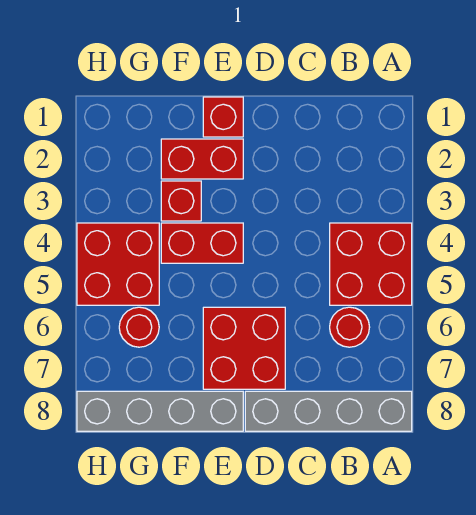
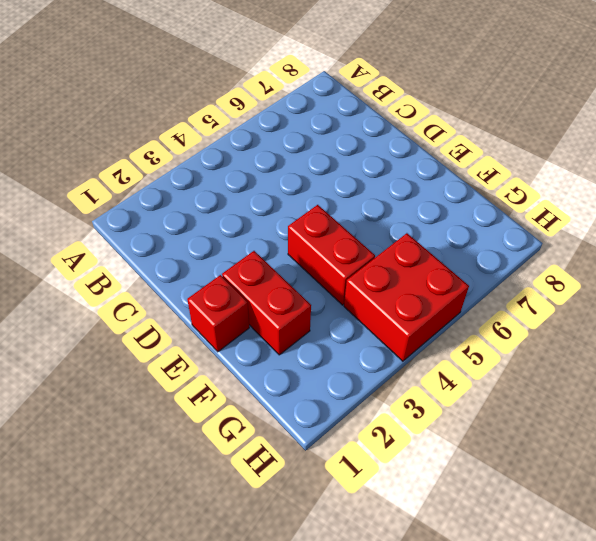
none -> red brick A4:B5 level 1
none -> grey brick A8:D8 level 1

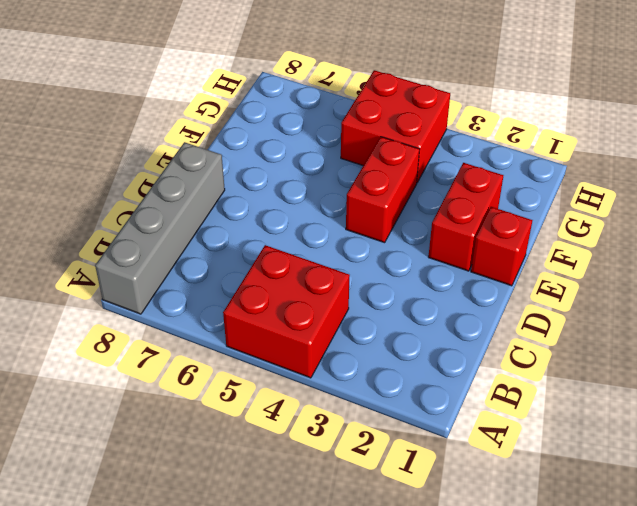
none -> red round brick B6 level 1
none -> red brick D6:E7 level 1

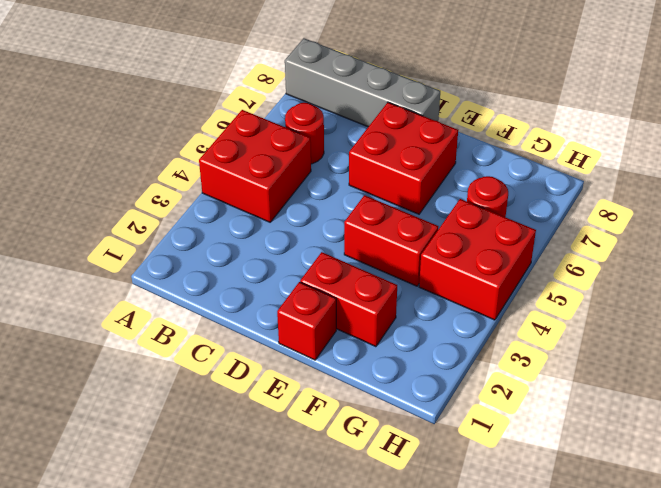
none -> grey brick E8:H8 level 1
none -> red brick F3 level 1

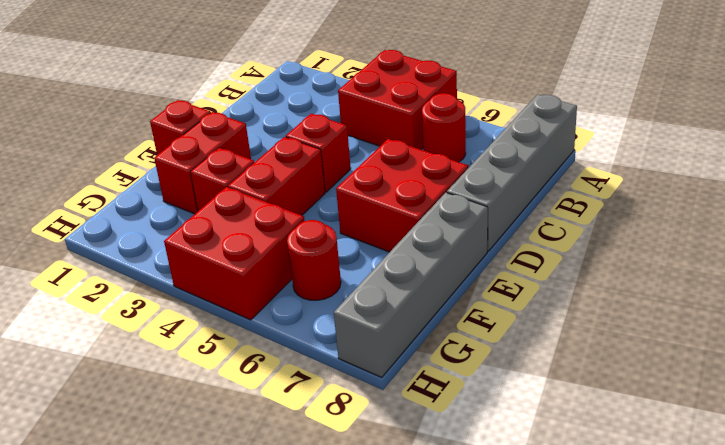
red brick D4 level 1 -> none

